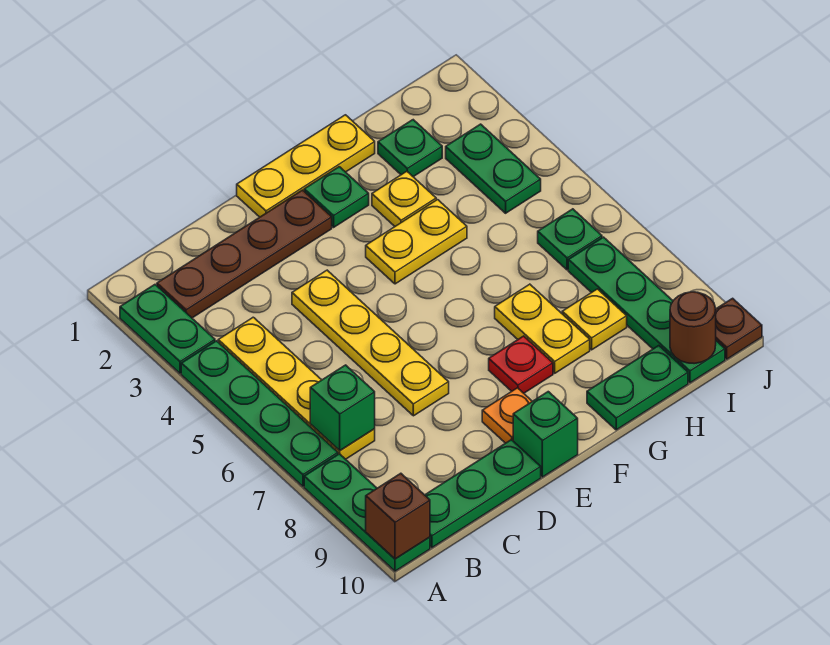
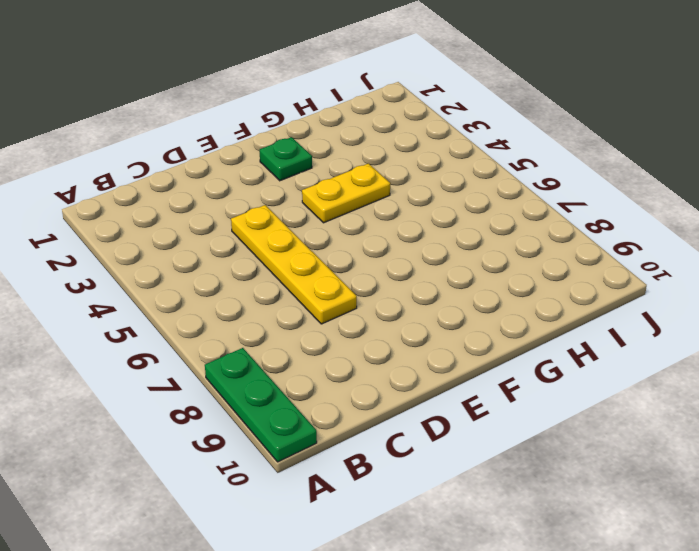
none -> green plate A2:A3 level 1
none -> green plate A4:A7 level 1
none -> brown plate B2:E2 level 1

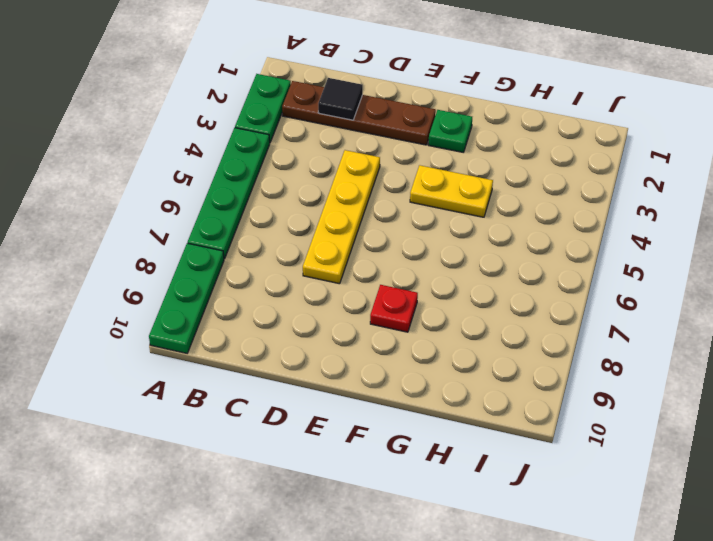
black tile C2 level 2 -> none
none -> yellow plate B4:B7 level 1
none -> green plate B10:D10 level 1
none -> yellow plate E1:G1 level 1

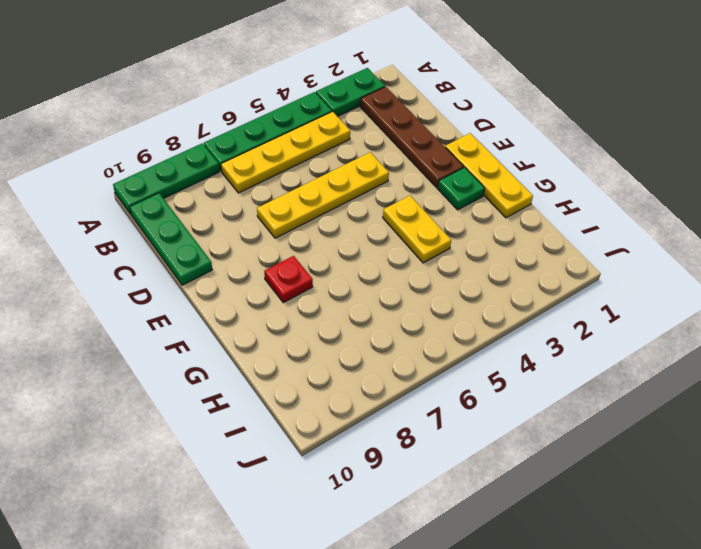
none -> orange plate E9 level 1
none -> green brick E10 level 1
none -> yellow plate G3 level 1

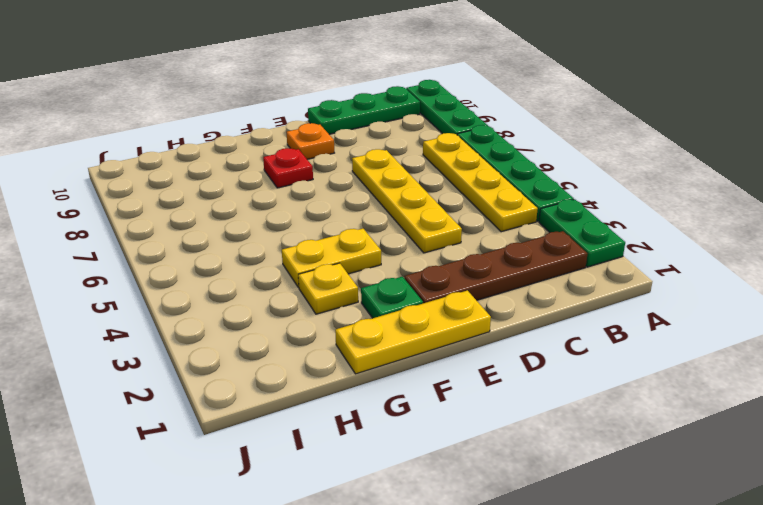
none -> green brick E10 level 1
none -> yellow plate G7:G8 level 1
none -> green plate G10:H10 level 1

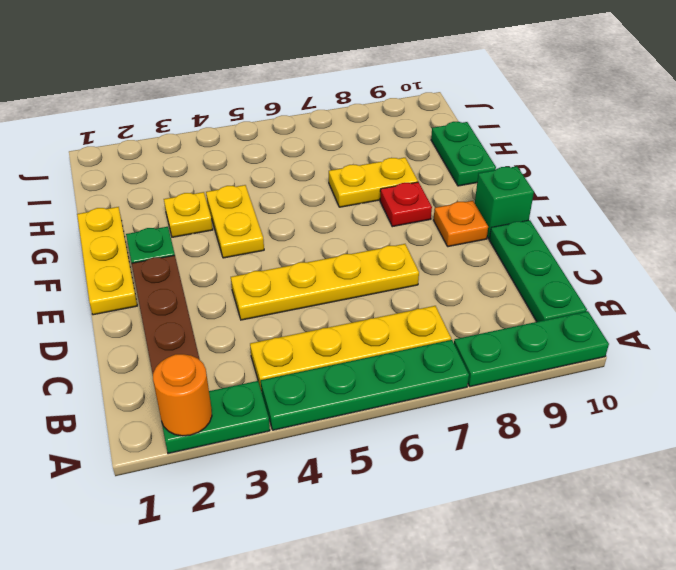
orange round brick A2 level 2 -> none
none -> green plate H2 level 1
none -> yellow plate H8 level 1
none -> green plate I3:I4 level 1

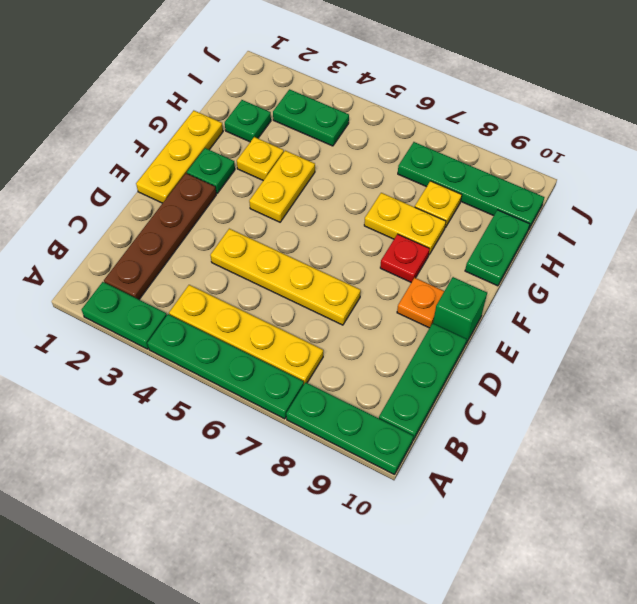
none -> green plate I6 level 1
none -> brown plate J10 level 1
none -> brown brick A10 level 2

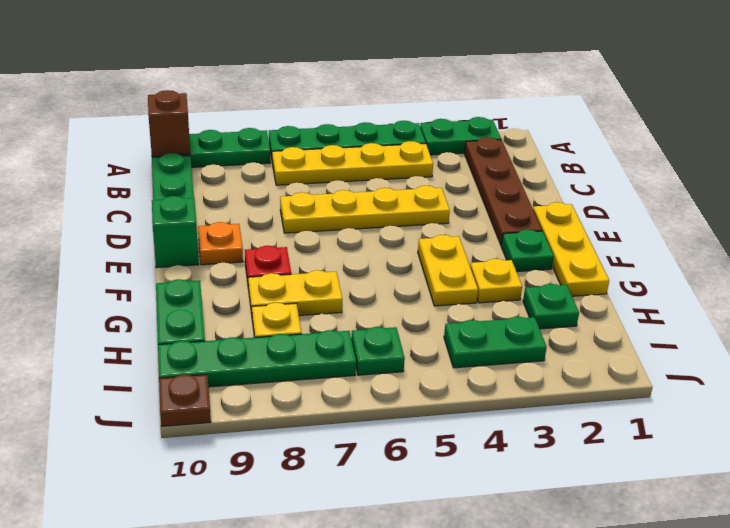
none -> green brick B7 level 2
none -> brown round brick I10 level 2

